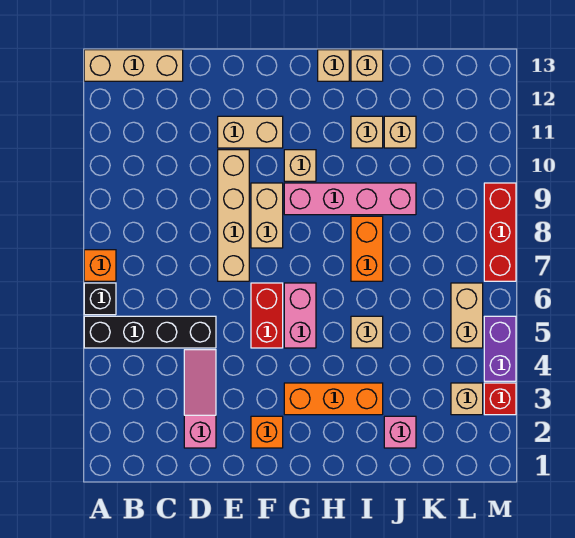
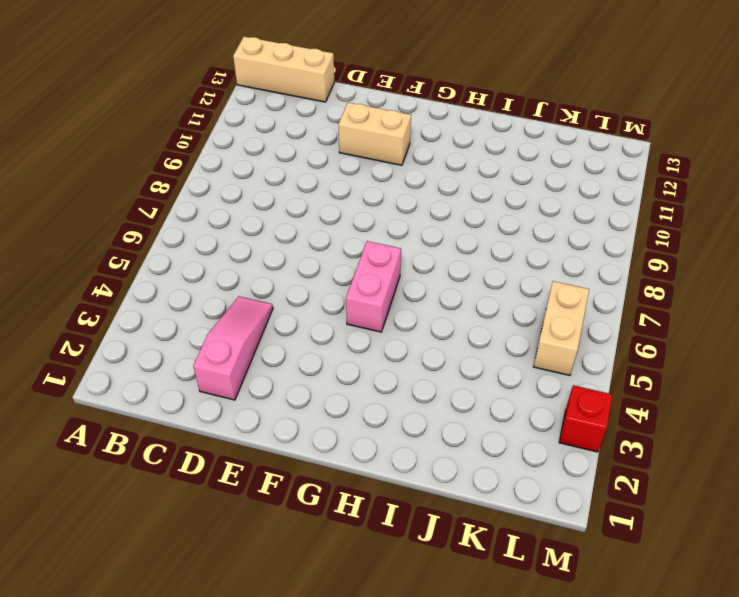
none -> black brick A5:D5 level 1
none -> black brick A6 level 1
none -> orange brick A7 level 1

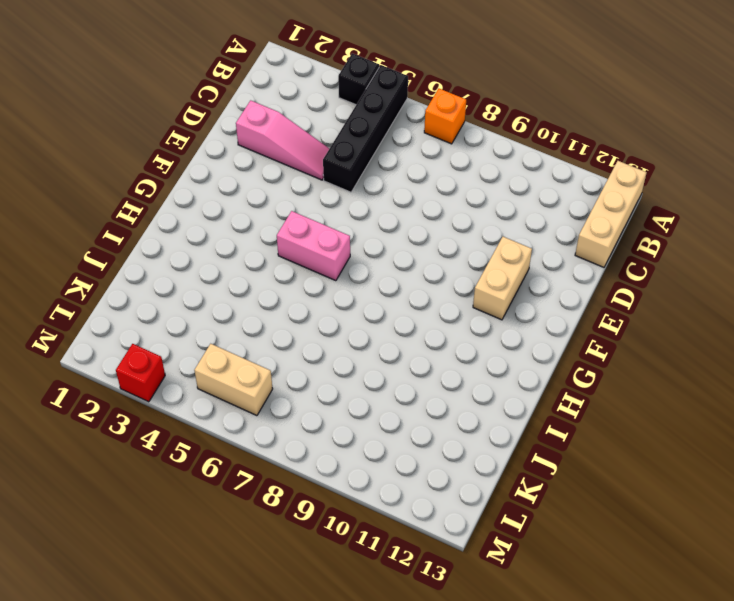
black brick A4 level 1 -> black brick A6 level 1
none -> tan brick E7:E10 level 1
none -> orange brick F2 level 1
none -> red brick F5:F6 level 1

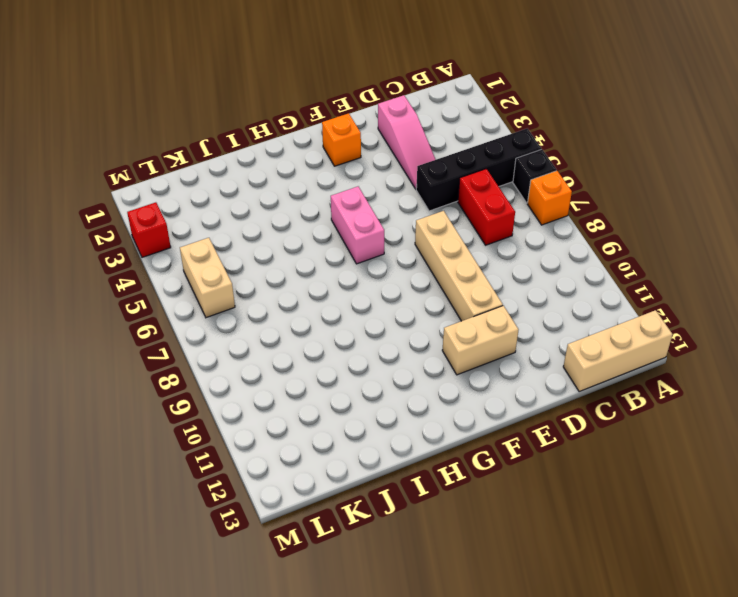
red brick C6:C7 level 1 -> red brick F5:F6 level 1
none -> tan brick F8:F9 level 1
none -> orange brick G3:I3 level 1
none -> pink brick G9:J9 level 1

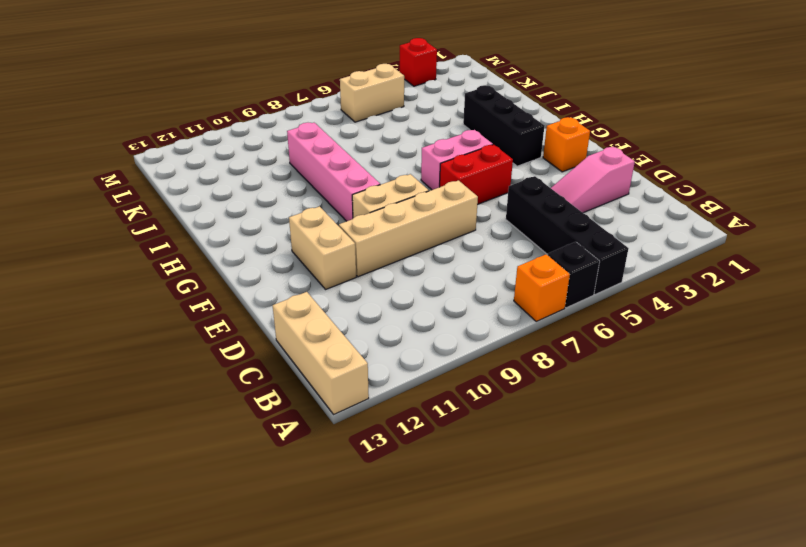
black brick G3:I3 level 1 -> orange brick G3:I3 level 1
none -> tan brick G10 level 1
none -> tan brick H13 level 1
none -> tan brick I5 level 1

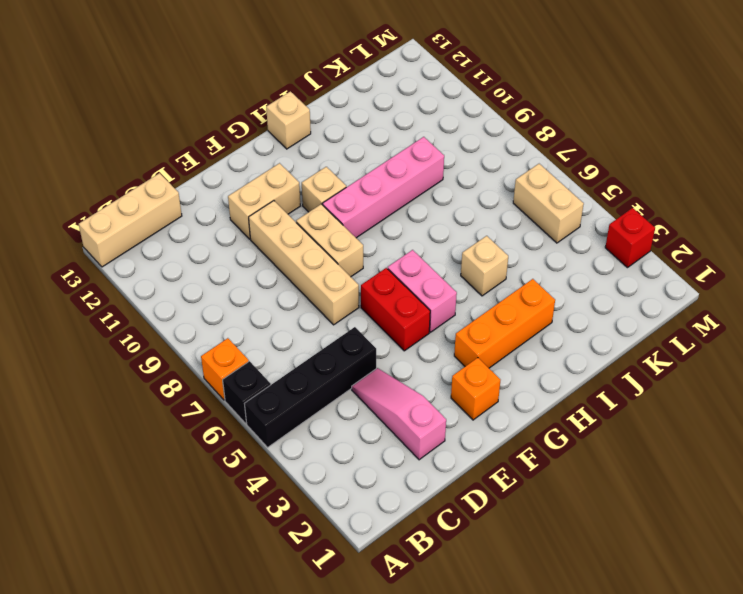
none -> orange brick I7:I8 level 1
none -> tan brick I11 level 1
none -> tan brick I13 level 1

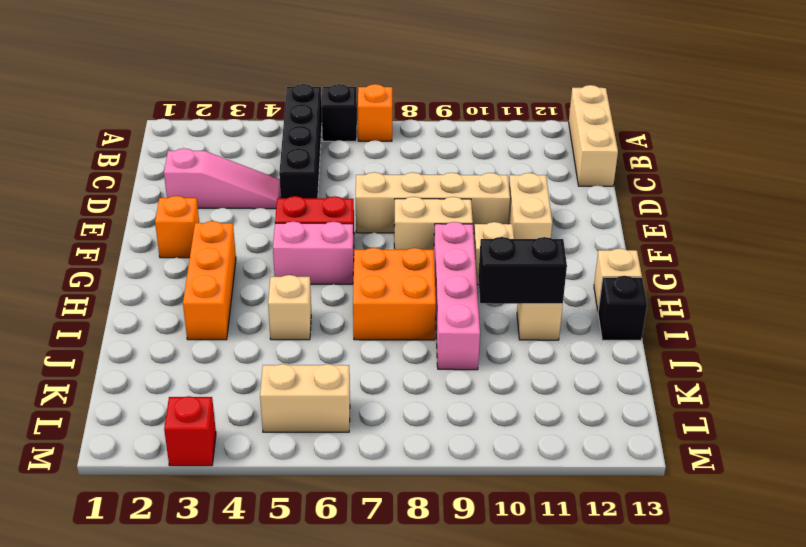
orange brick H7:I8 level 1 -> orange brick I7:I8 level 1
black brick I10:I11 level 2 -> none
black brick I13 level 1 -> tan brick I13 level 1
none -> pink brick J2 level 1
none -> tan brick J11 level 1
none -> tan brick L3 level 1

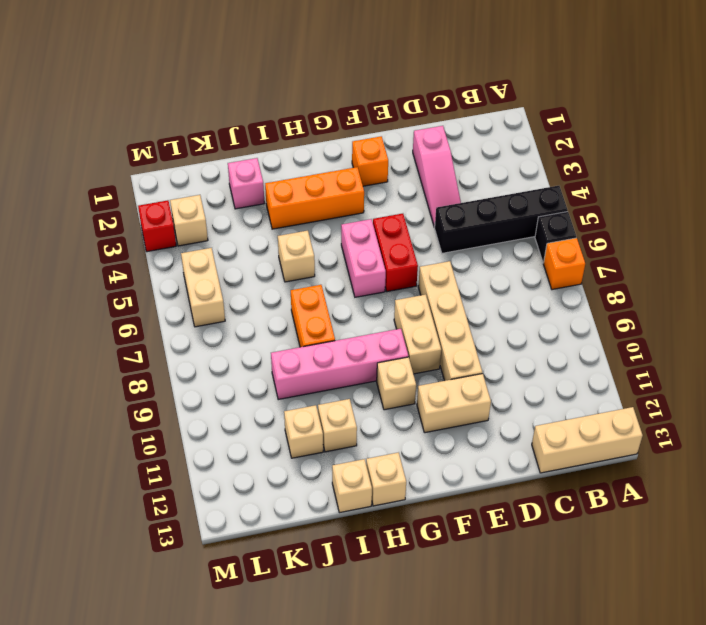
none -> purple brick M4:M5 level 1
none -> red brick M7:M9 level 1

